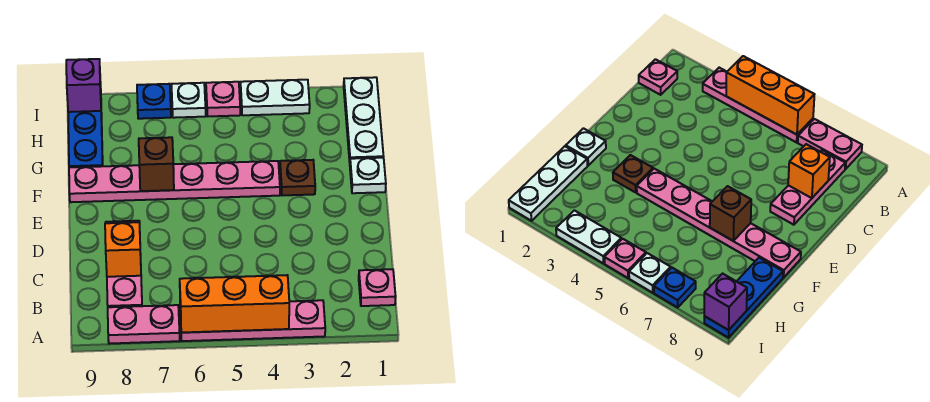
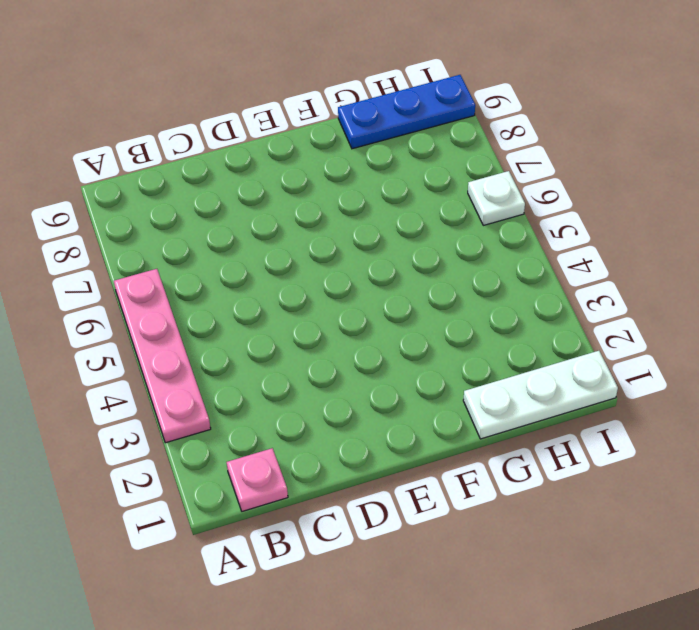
none -> pink plate A7:A8 level 1
none -> pink plate B8:D8 level 1
none -> white plate F1 level 1

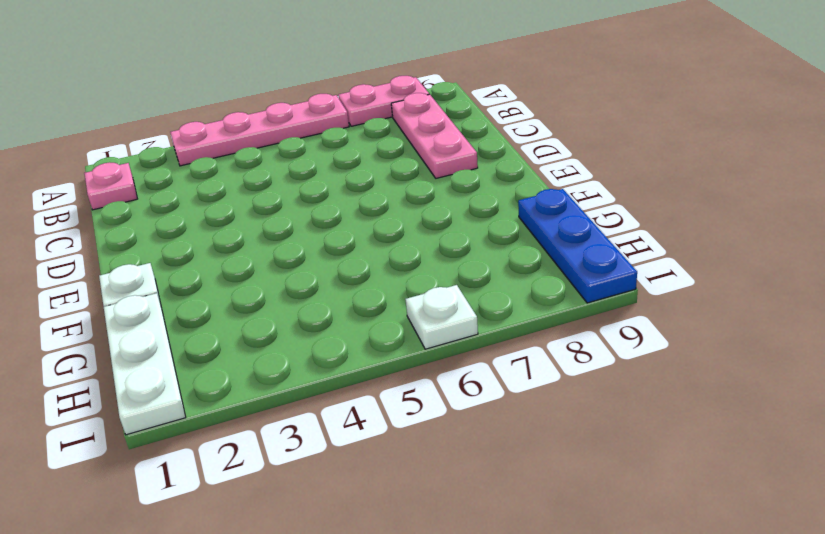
none -> brown plate F3 level 1
none -> pink plate F4:F9 level 1
none -> white plate I3:I4 level 1

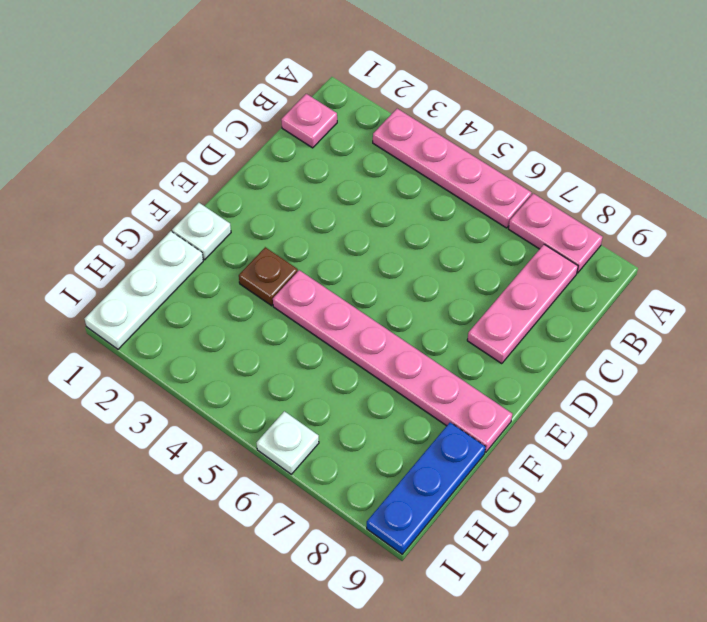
none -> white plate I3:I4 level 1
none -> pink plate I5 level 1
none -> blue plate I7 level 1

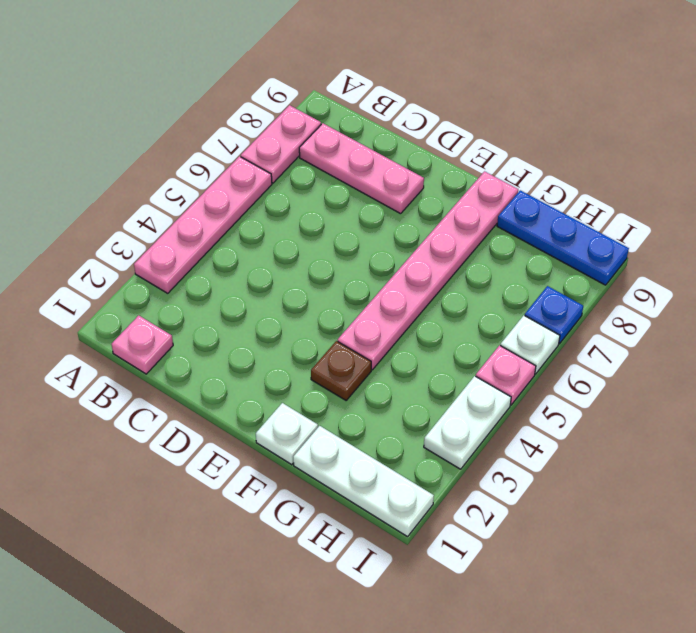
none -> orange brick A4:A6 level 2
none -> orange brick C8 level 2
none -> brown brick F7 level 2

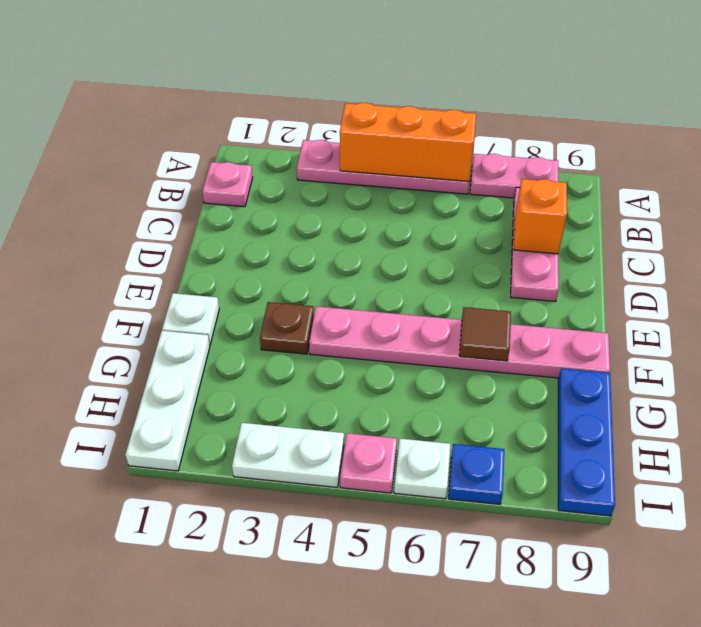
brown tile F7 level 2 -> brown brick F7 level 2
none -> purple brick I9 level 2

